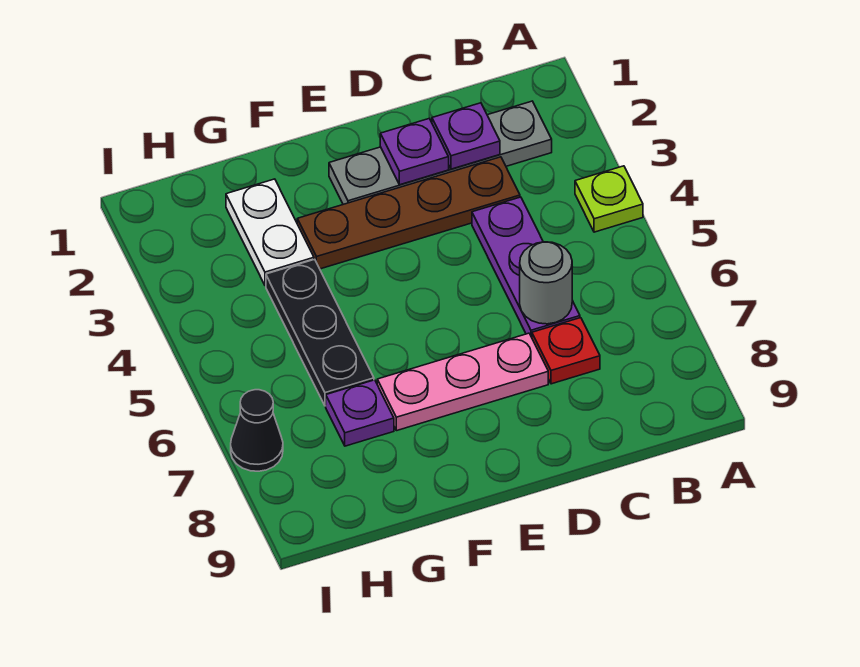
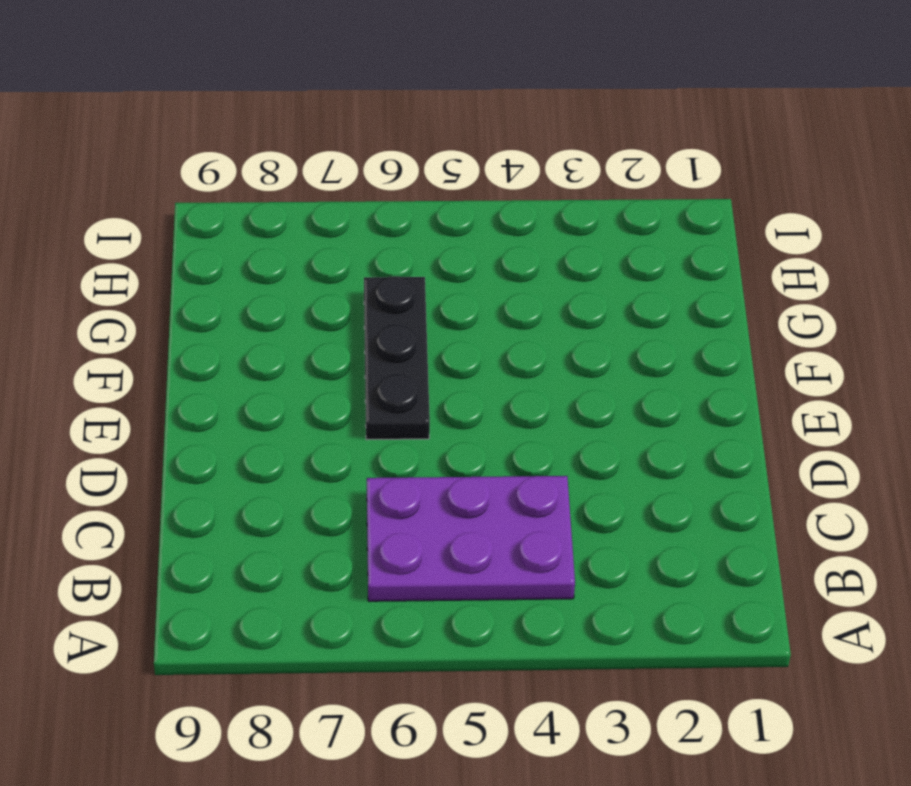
purple plate B4:C6 level 1 -> purple plate C4:C6 level 1
black plate E6:G6 level 1 -> black plate G4:G6 level 1
none -> lime plate A4 level 1
none -> grey plate B2:E2 level 1
none -> brown plate C3:F3 level 1

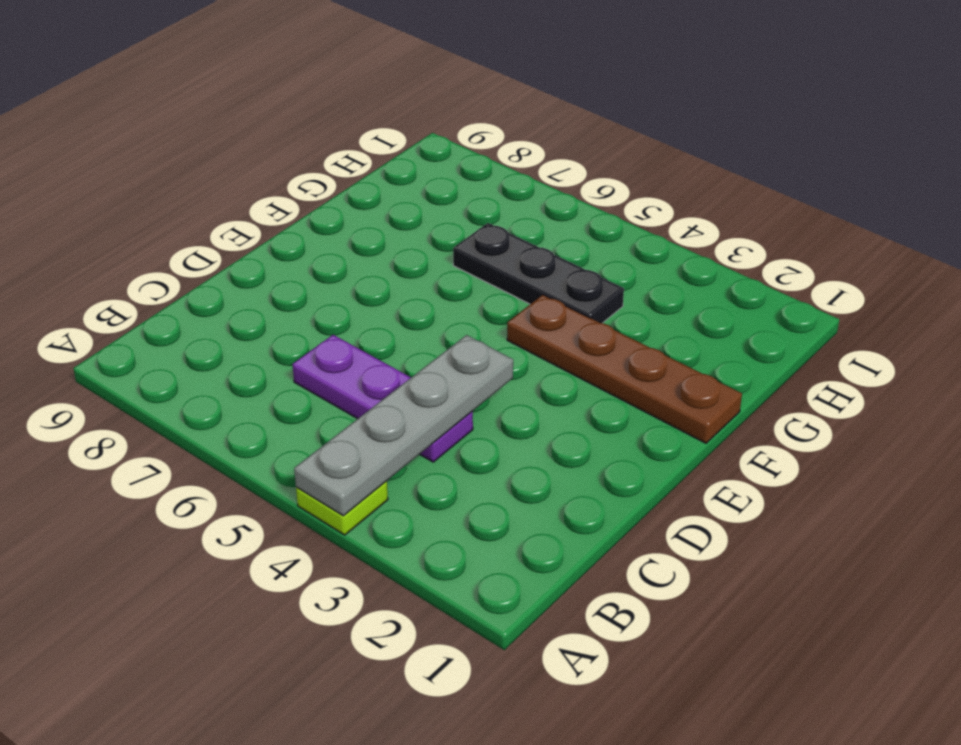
grey plate A4:D4 level 2 -> grey plate B2:E2 level 1
brown plate F1:F4 level 1 -> brown plate C3:F3 level 1
none -> red plate C7 level 1
none -> pink plate D7:F7 level 1
none -> white plate G2:G3 level 1

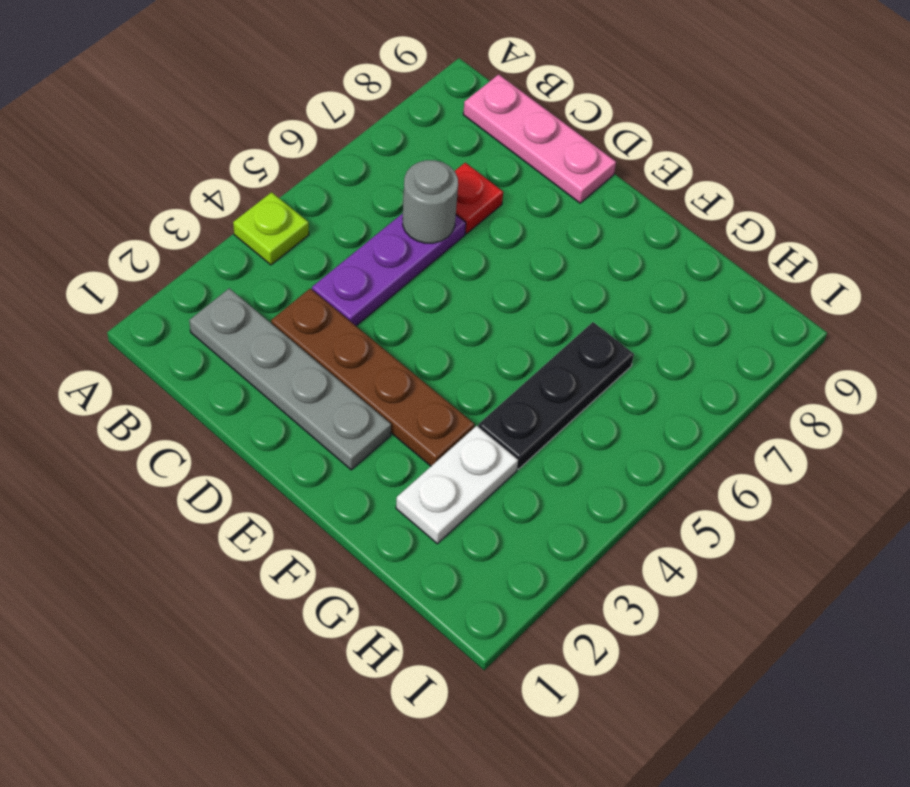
pink plate B9:D9 level 1 -> pink plate D7:F7 level 1
none -> purple plate G7 level 1
none -> black cone I7 level 1
none -> purple plate C2 level 2

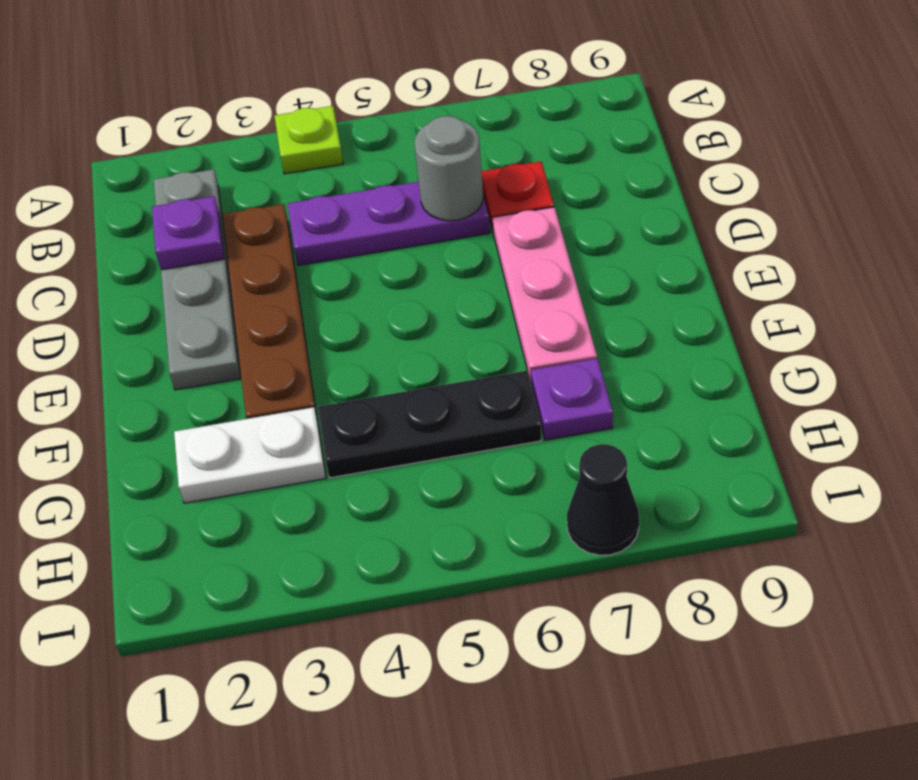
none -> purple plate D2 level 2

